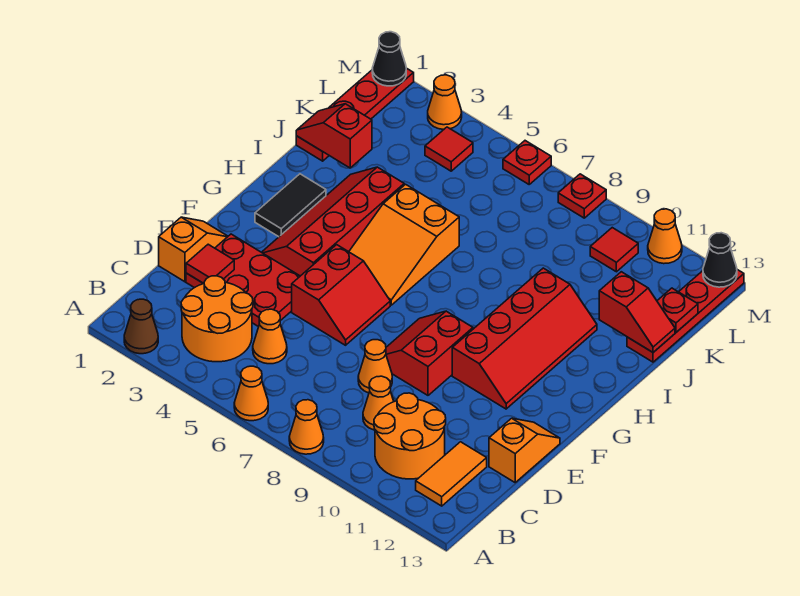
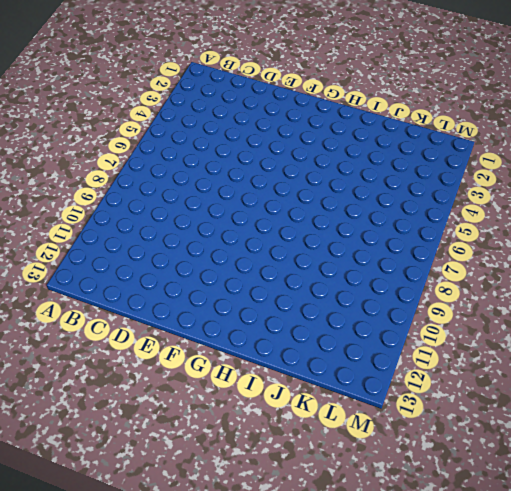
none -> brown cone A2 level 1
none -> orange cone A6 level 1
none -> orange cone A8 level 1
none -> orange round brick B3:C4 level 1

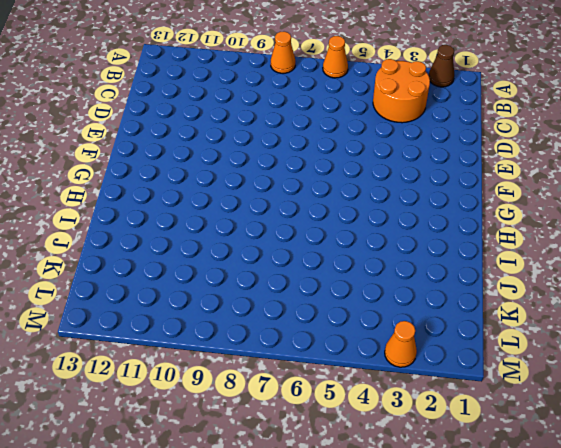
none -> orange round brick B10:C11 level 1
none -> orange tile B12:C12 level 1
none -> orange cone C5 level 1
none -> orange cone C9 level 1

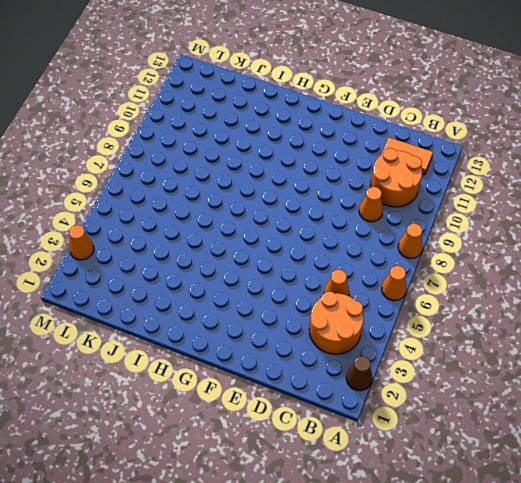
none -> orange slope D1:E1 level 1 top D
none -> red plate D2:E4 level 1
none -> orange cone D8 level 1
none -> orange slope D13:E13 level 1 top D

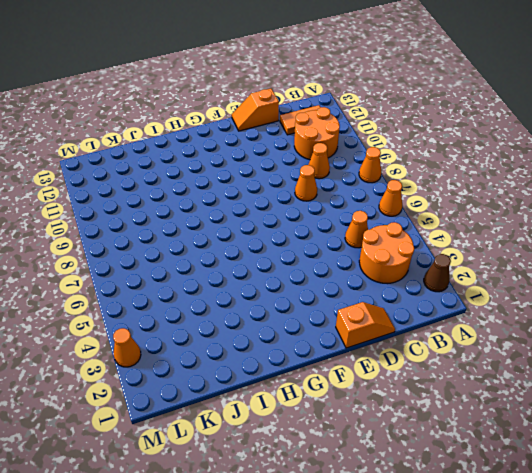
orange slope D1:E1 level 1 top E -> orange slope D1:E1 level 1 top D
none -> red plate D2:E4 level 1
none -> red slope E5:F6 level 1 top 5
none -> red slope E8:F9 level 1 top 9
none -> red slope F3:I4 level 1 top 4

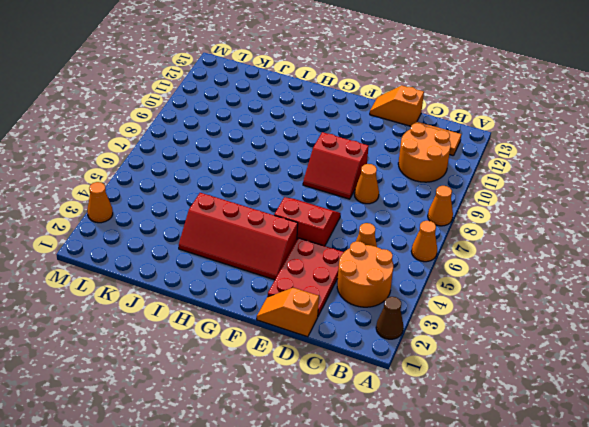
none -> orange cone C9 level 1
none -> red slope F10:I11 level 1 top 10
none -> black tile G2:H2 level 1
none -> orange slope G5:I6 level 1 top I

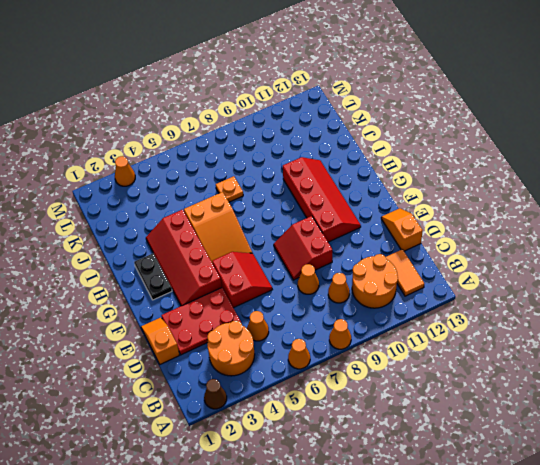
black plate G2:H2 level 1 -> black tile G2:H2 level 1
orange plate J7 level 1 -> none
none -> red plate J1:M1 level 1
none -> red plate J13:M13 level 1
none -> red tile L4 level 1
none -> red tile L10 level 1

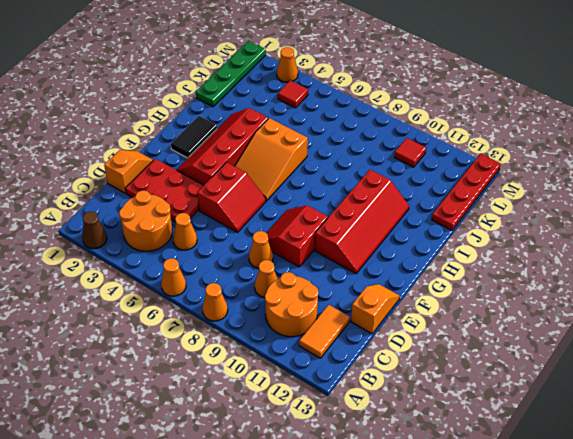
green plate J1:M1 level 1 -> red plate J1:M1 level 1
none -> red plate M6 level 1
none -> red plate M8 level 1
none -> orange cone M11 level 1
none -> red tile D2 level 2

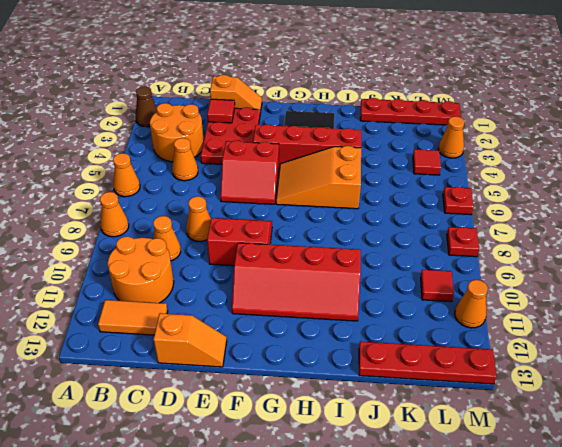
none -> red slope J1:J2 level 2 top 2
none -> red slope J12:J13 level 2 top 12
none -> red plate K13 level 2
none -> black cone M1 level 2

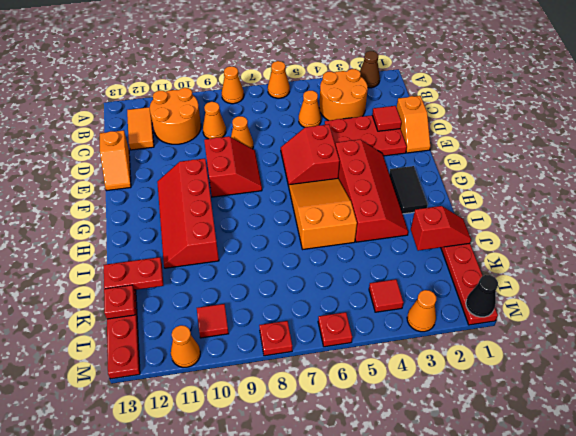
red plate J12:J13 level 2 -> red slope J12:J13 level 2 top 12
none -> black cone M13 level 2

